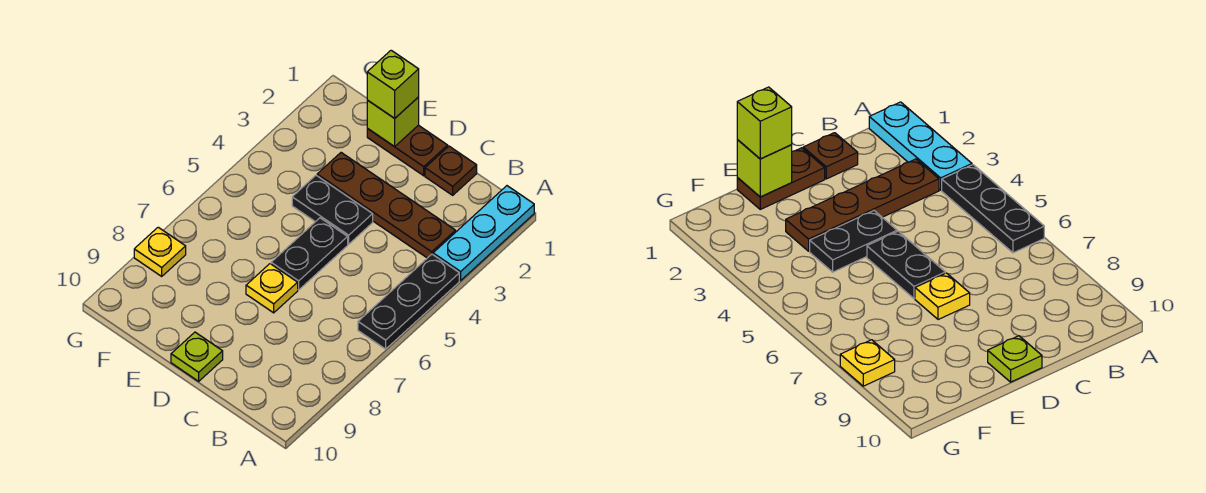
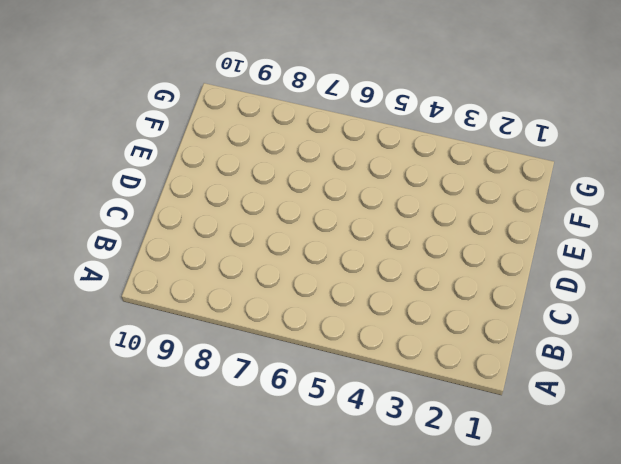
none -> cyan plate A1:A3 level 1
none -> black plate A4:A6 level 1
none -> brown plate B3:E3 level 1

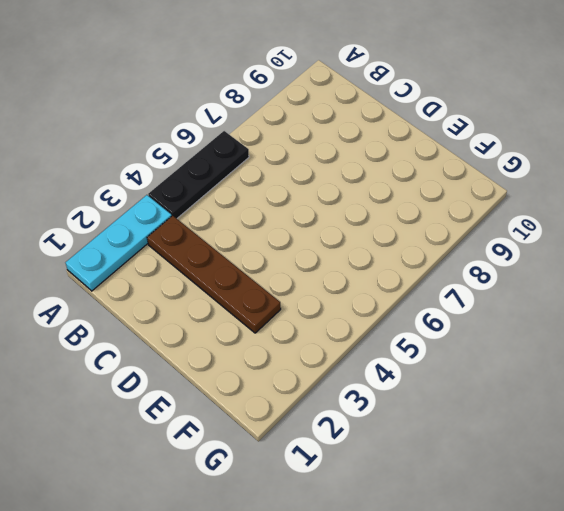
none -> brown plate C1 level 1
none -> brown plate D1:E1 level 1
none -> black plate D4:E4 level 1

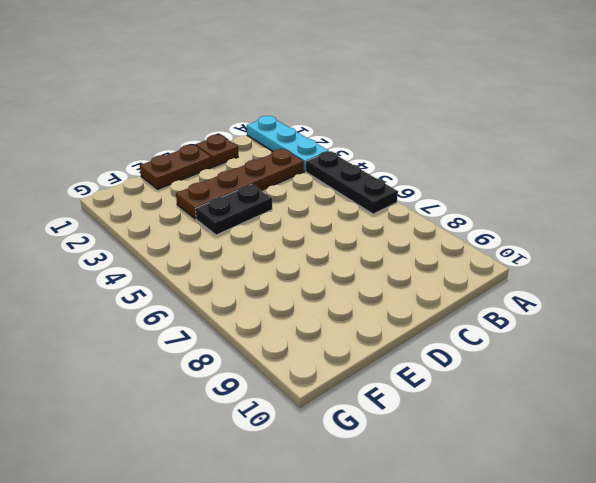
none -> black plate D5:D6 level 1
none -> yellow plate D7 level 1
none -> lime plate D10 level 1

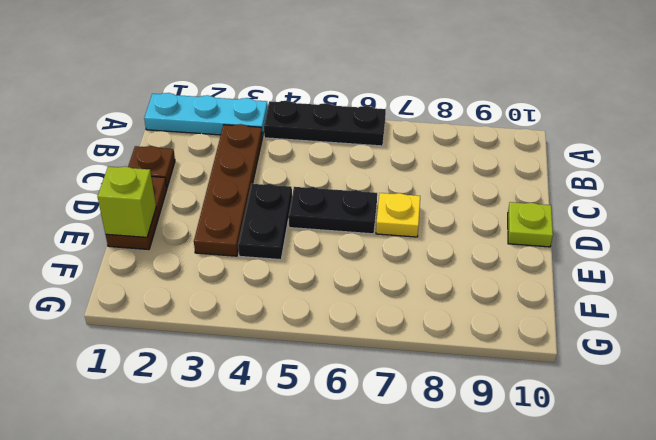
none -> yellow plate G8 level 1
none -> lime brick E1 level 3

